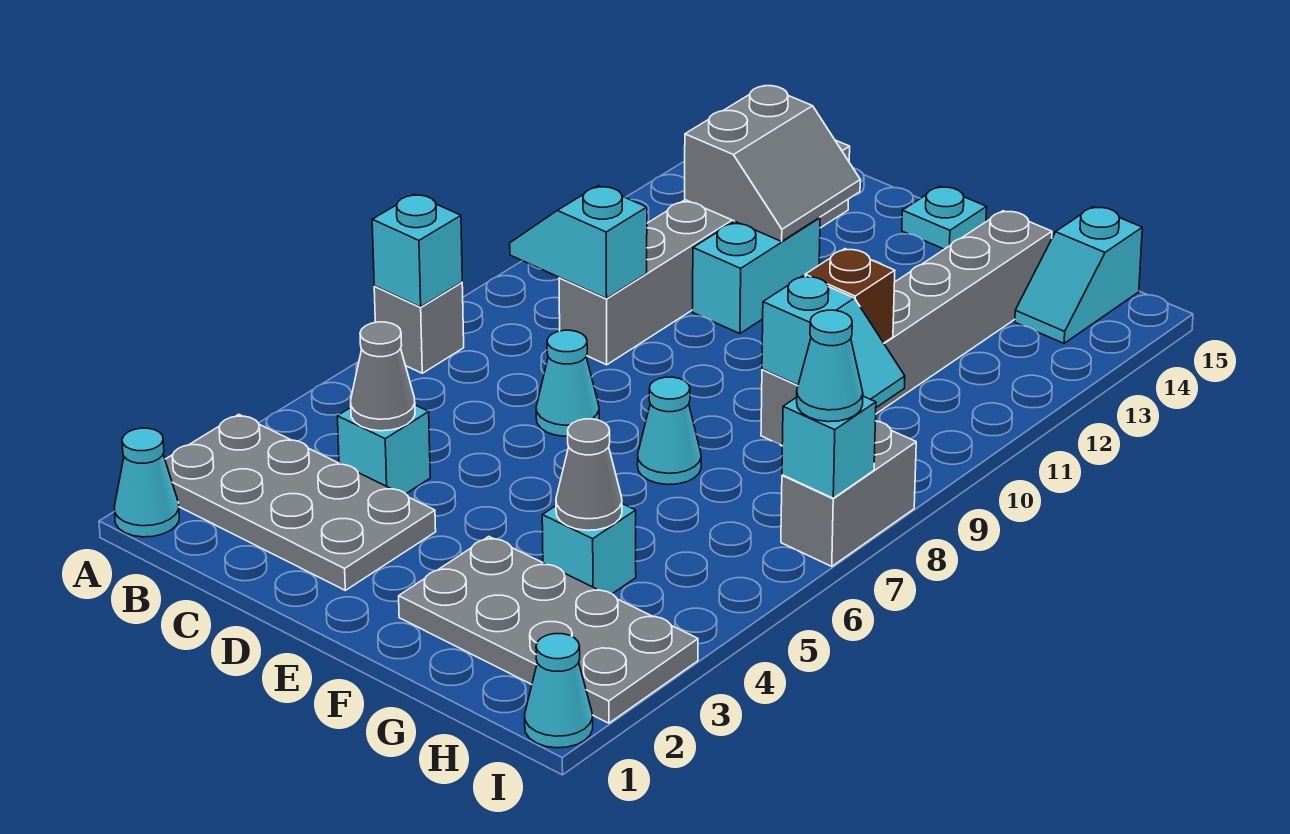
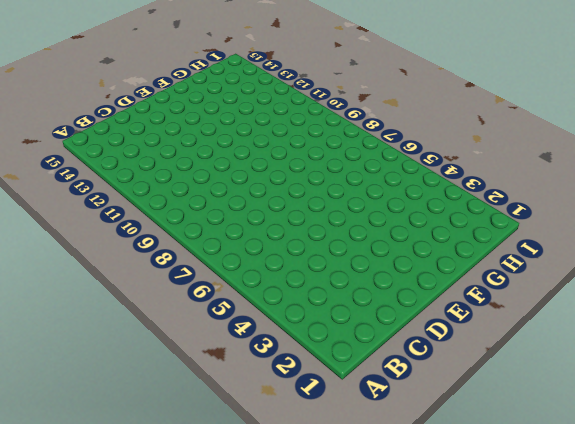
none -> cyan cone A1 level 1
none -> grey plate A2:D3 level 1
none -> grey brick A7 level 1

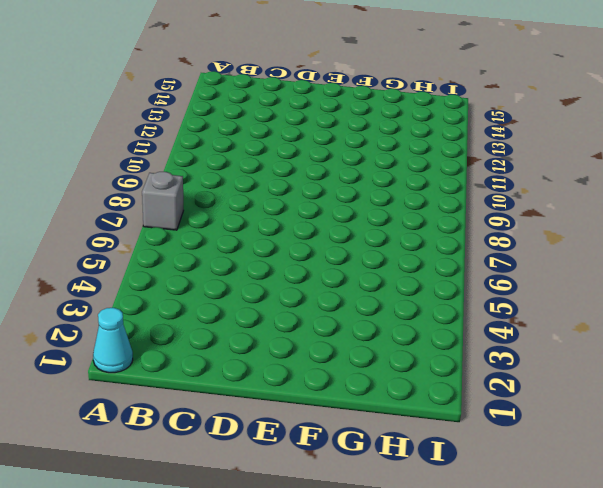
none -> grey plate A2:D3 level 1
none -> cyan brick C4 level 1
none -> grey brick C9:C14 level 1

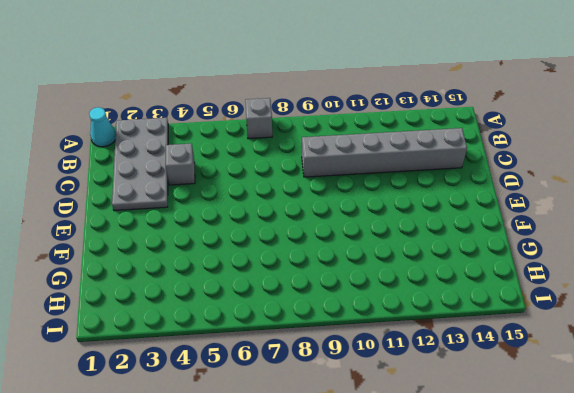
grey brick C4 level 1 -> cyan brick C4 level 1
none -> cyan cone D7 level 1
none -> cyan brick D11:D12 level 1
none -> cyan plate E15 level 1

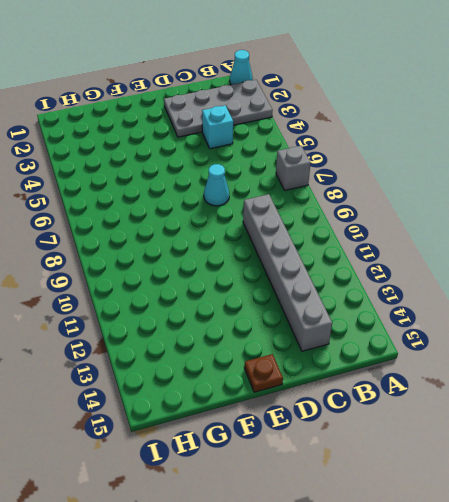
brown plate E15 level 1 -> cyan plate E15 level 1
none -> cyan brick D11:D12 level 1
none -> grey plate F2:I3 level 1
none -> cyan cone F7 level 1

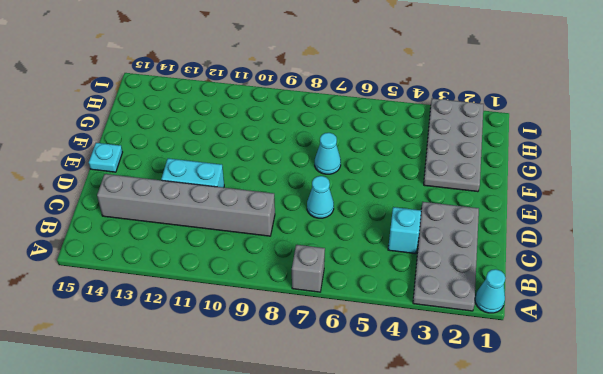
none -> cyan brick G4 level 1
none -> grey brick G9:G14 level 1
none -> cyan slope H14:H15 level 1 top 15

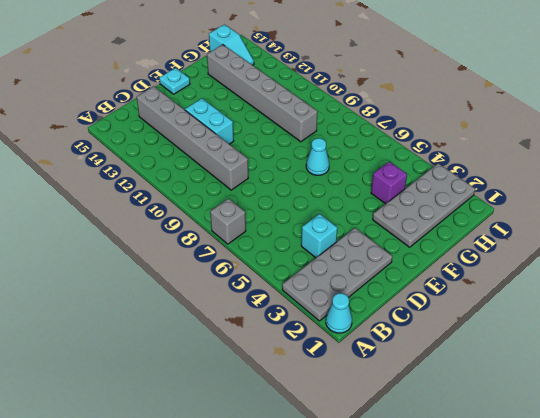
purple brick G4 level 1 -> cyan brick G4 level 1
none -> cyan cone D7 level 1
none -> cyan cone I1 level 1
none -> grey brick I7:I8 level 1

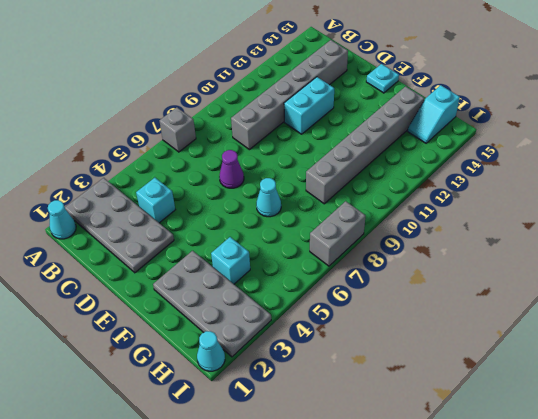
purple cone D7 level 1 -> cyan cone D7 level 1
none -> cyan brick A7 level 2
none -> cyan slope B9:C9 level 2 top C
none -> grey cone C4 level 2

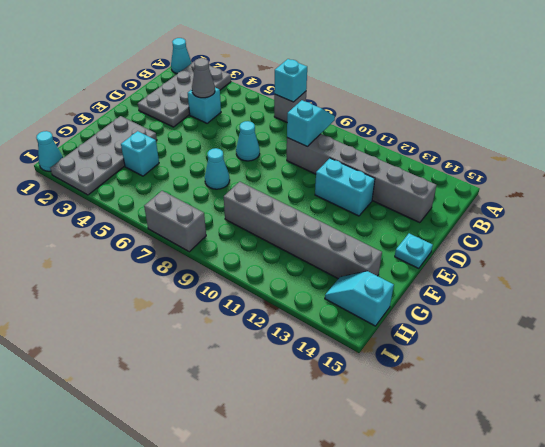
none -> grey slope C12:D13 level 2 top C
none -> grey cone G4 level 2
none -> cyan slope G9:H9 level 2 top G

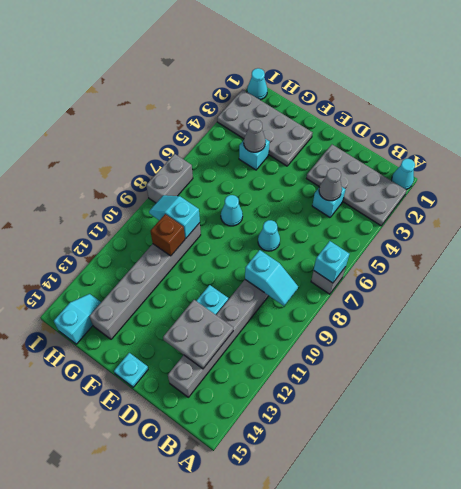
grey plate C12:D13 level 2 -> grey slope C12:D13 level 2 top C
none -> cyan brick I7 level 2
none -> cyan cone I7 level 3

